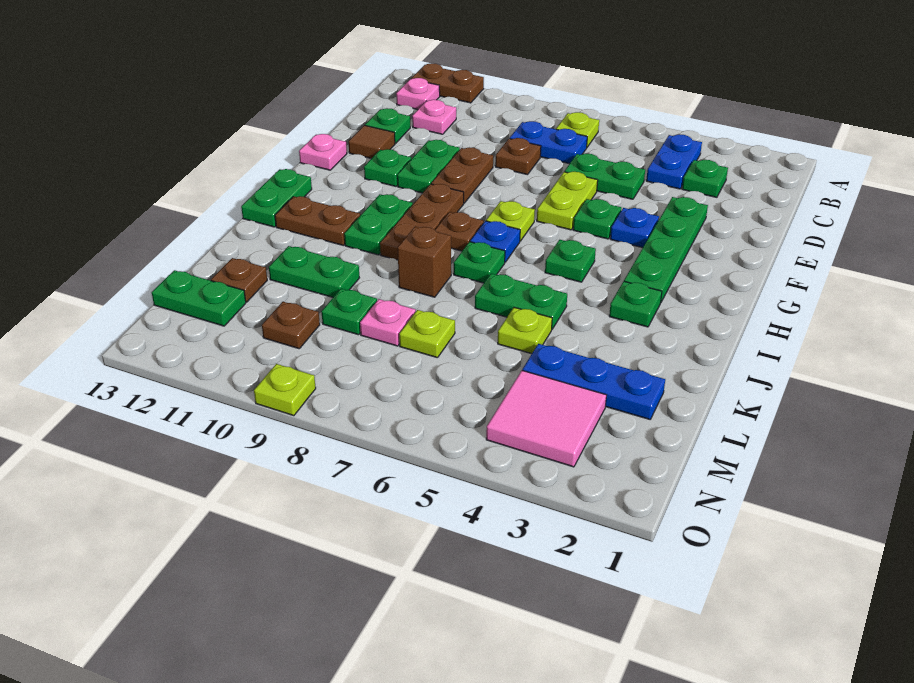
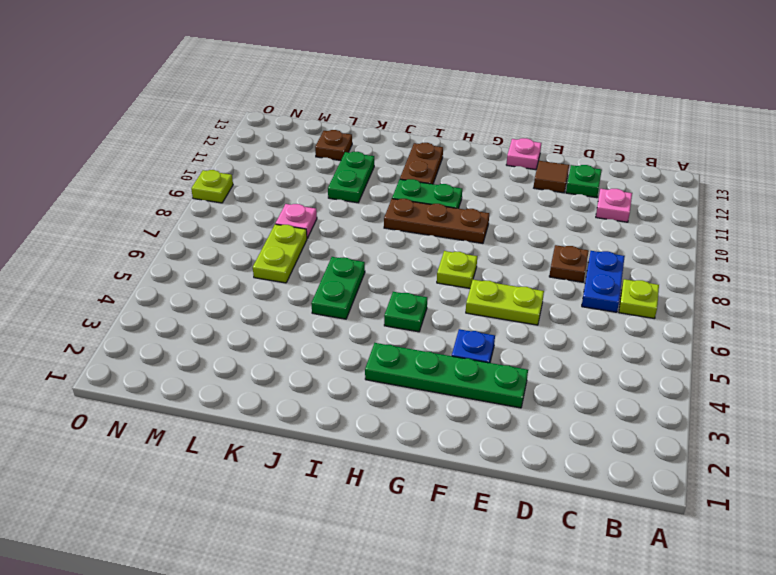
lime plate L6:L7 level 1 -> lime plate L7 level 1
none -> brown plate A11:A12 level 1
none -> blue plate B4:C4 level 1
none -> pink plate B12 level 1
none -> green plate C3 level 1

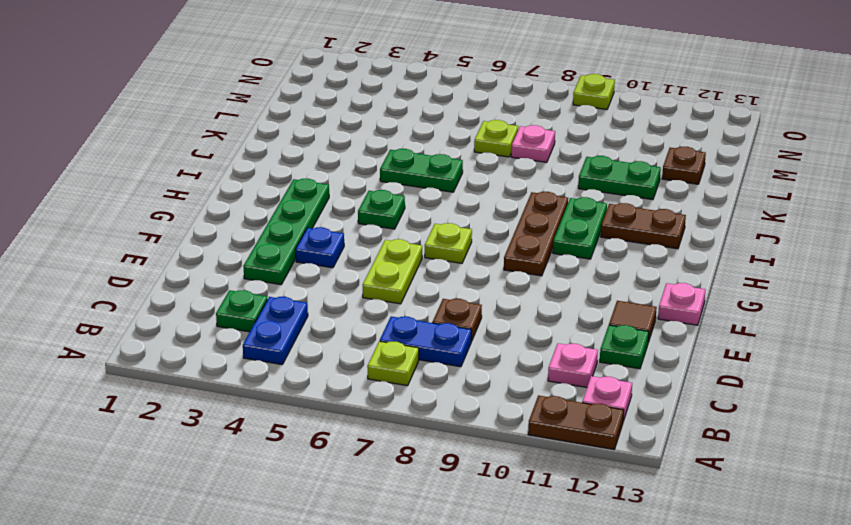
none -> green plate D5:D6 level 1
none -> brown plate E9:F9 level 1
none -> green plate E10:F10 level 1
none -> green plate F5 level 1

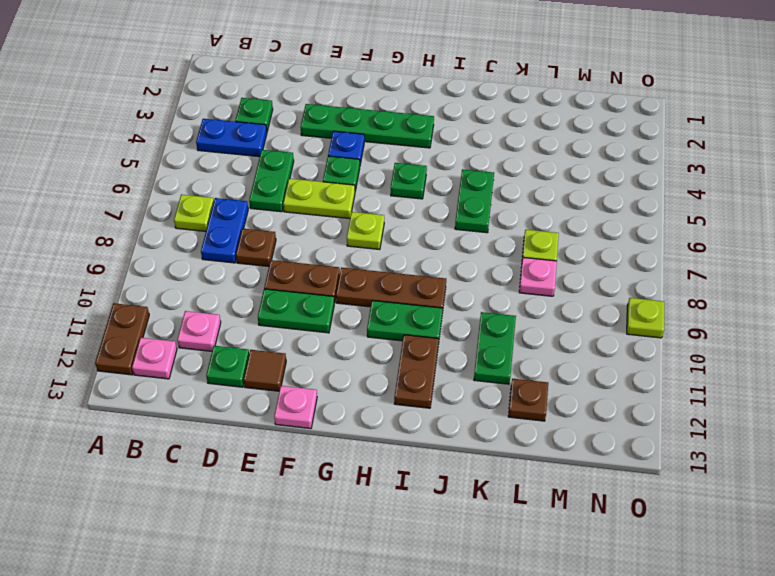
none -> green plate F11 level 1
none -> blue plate H7 level 1
none -> brown plate H8 level 1
none -> green plate H13:I13 level 1

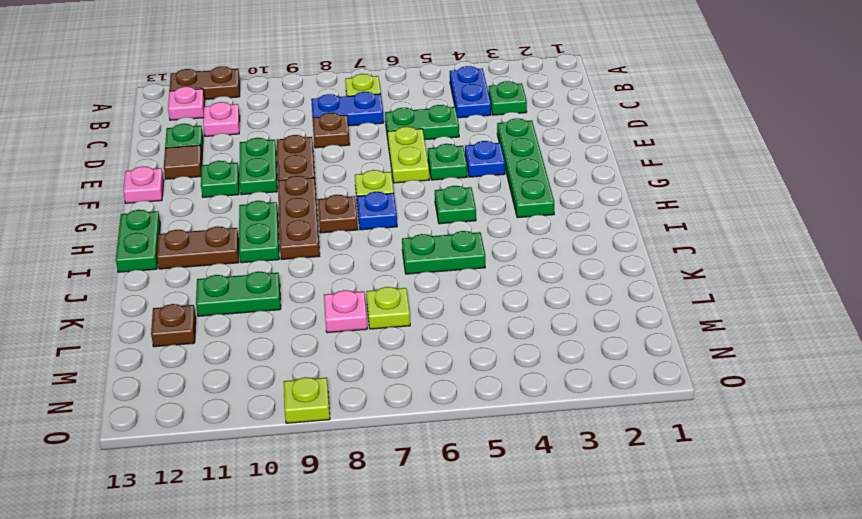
none -> green plate I3 level 1
none -> green plate I7 level 1
none -> brown brick J8 level 1
none -> lime plate K5 level 1

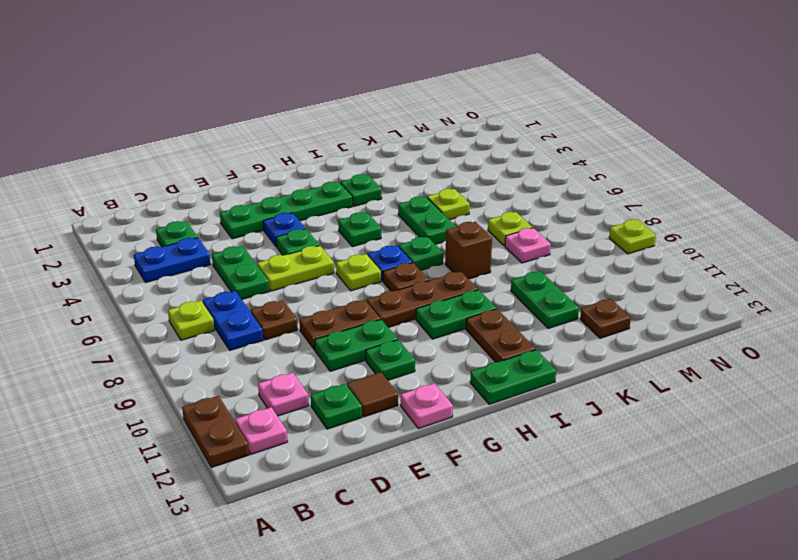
none -> blue plate L2:L4 level 1
none -> green plate L9 level 1
none -> pink tile M3:N4 level 1
none -> brown plate M10 level 1

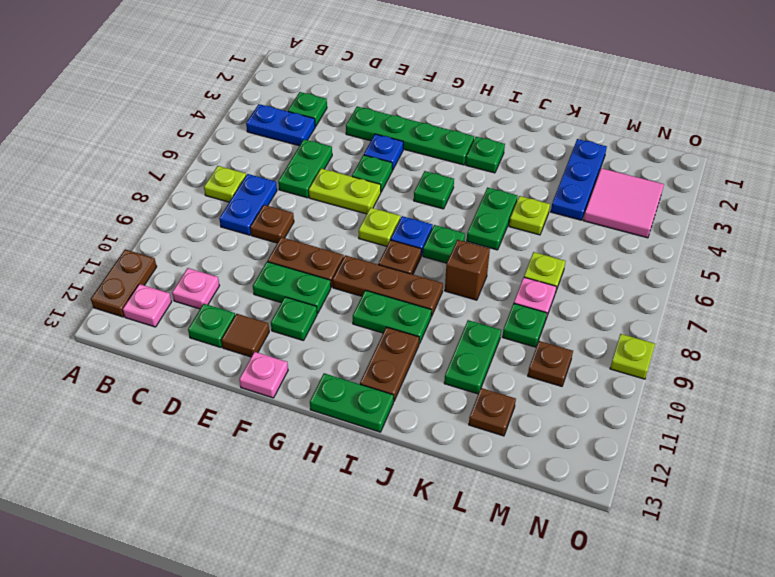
none -> green plate M12:M13 level 1

